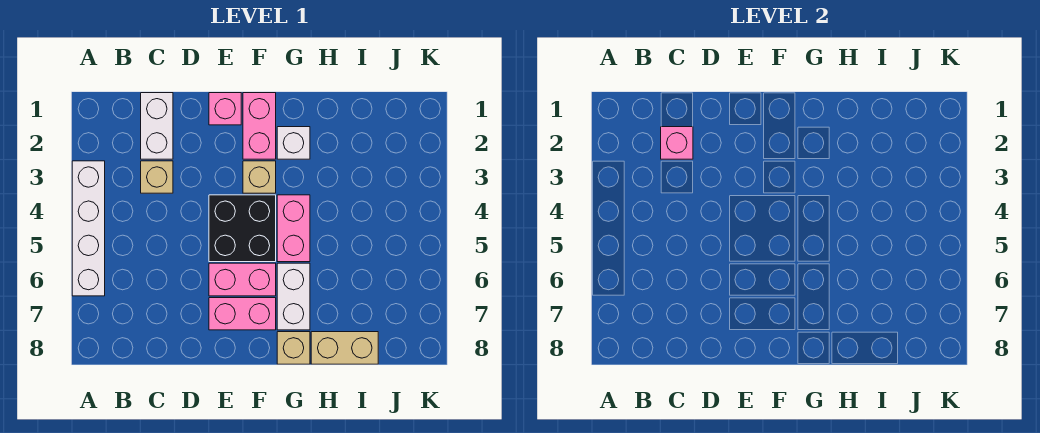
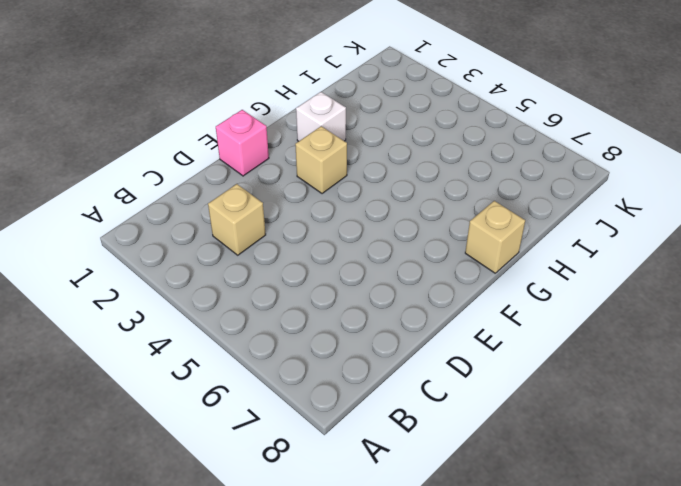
none -> white brick A3:A6 level 1
none -> white brick C1:C2 level 1
none -> black brick E4:F5 level 1

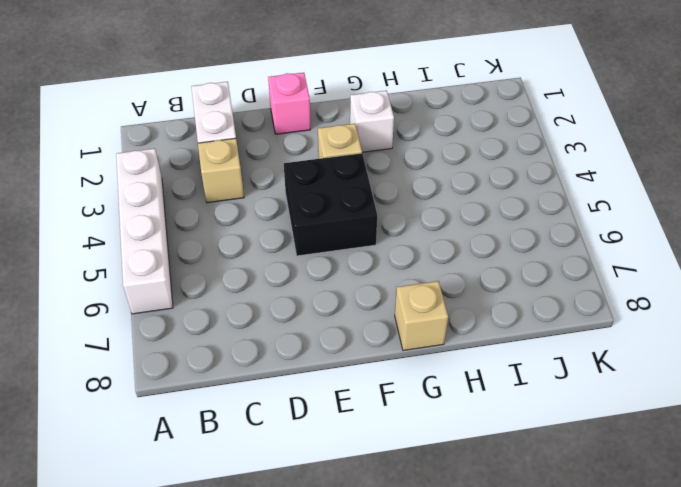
none -> pink brick E6:F6 level 1
none -> pink brick E7:F7 level 1
none -> pink brick F1:F2 level 1

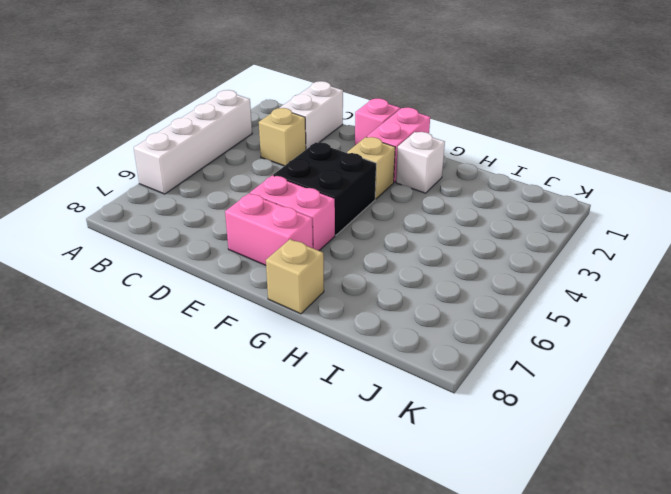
none -> pink brick G4:G5 level 1
none -> white brick G6:G7 level 1
none -> tan brick H8:I8 level 1

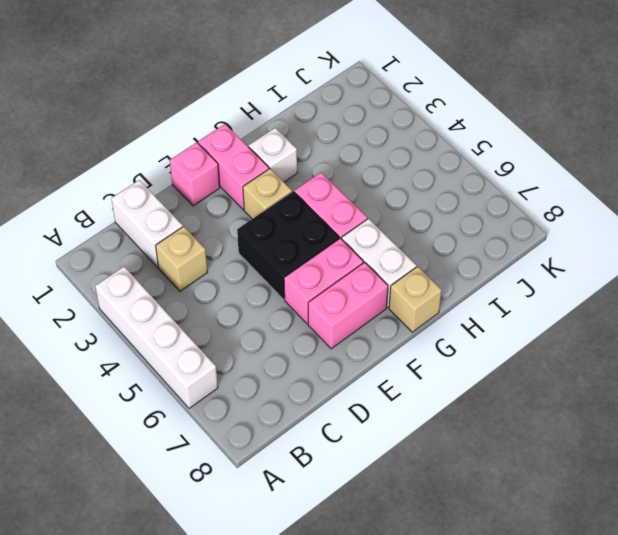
none -> tan brick H8:I8 level 1
none -> pink brick C2 level 2

